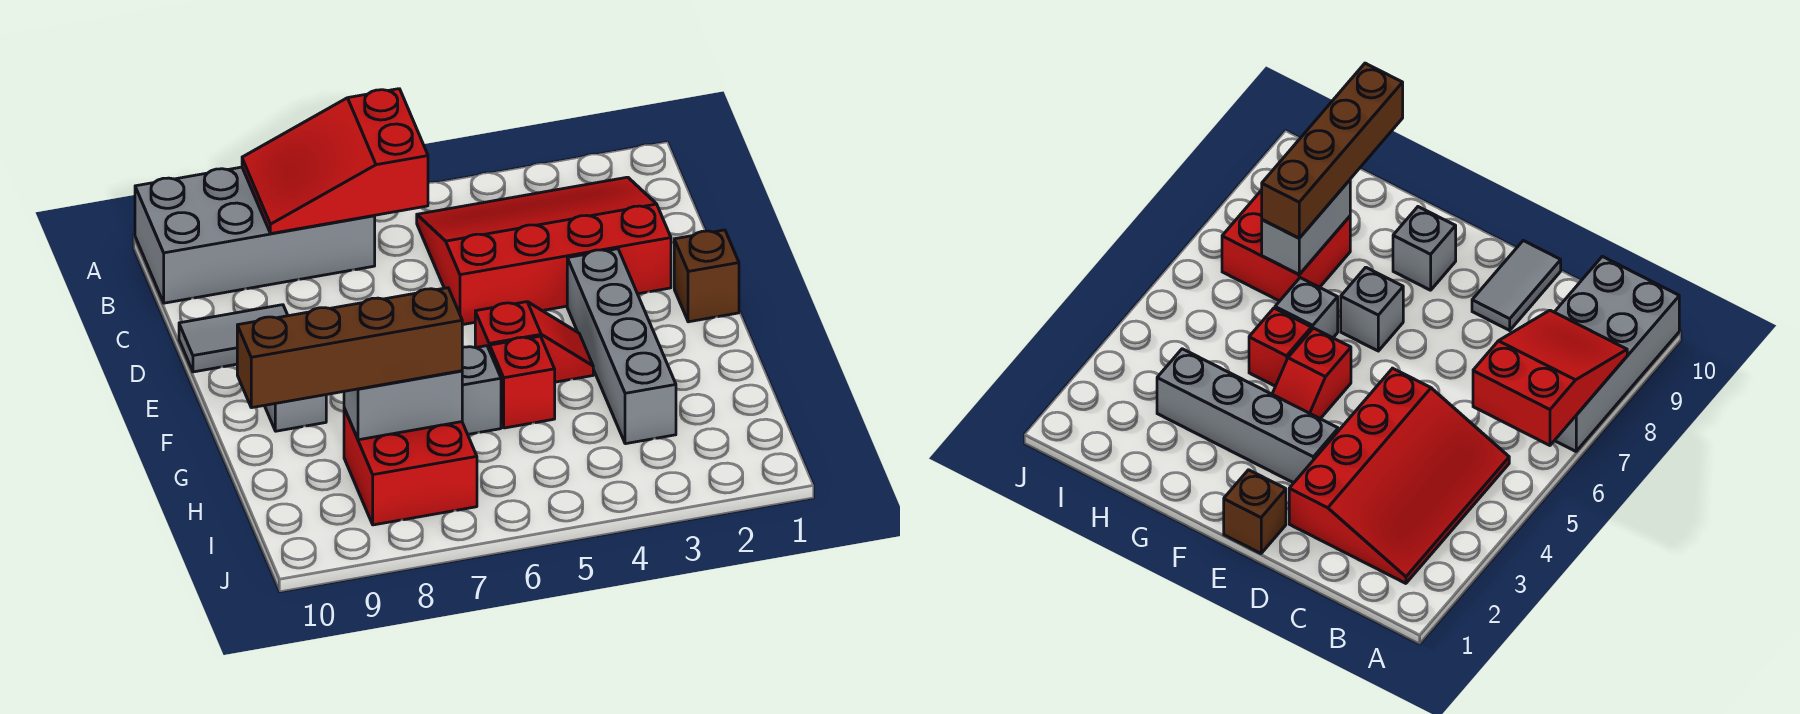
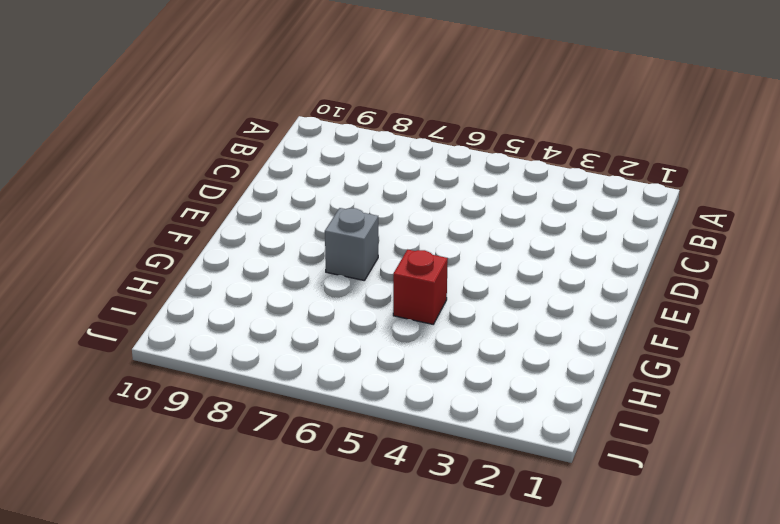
none -> grey brick A7:B10 level 1
none -> red slope B2:D5 level 1 top D
none -> grey tile D9:D10 level 1

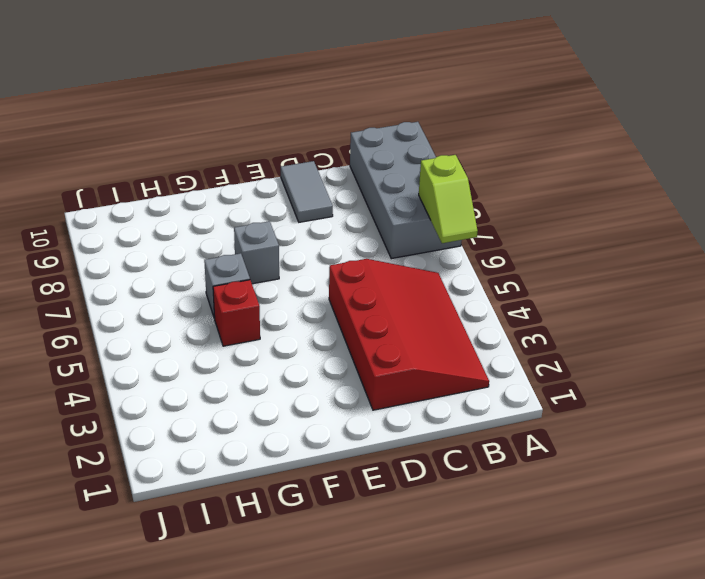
lime slope A6:A7 level 2 top 7 -> red slope A6:B8 level 2 top 6
none -> brown brick E1 level 1
none -> grey brick E3:H3 level 1
none -> red slope F4:F5 level 1 top 5

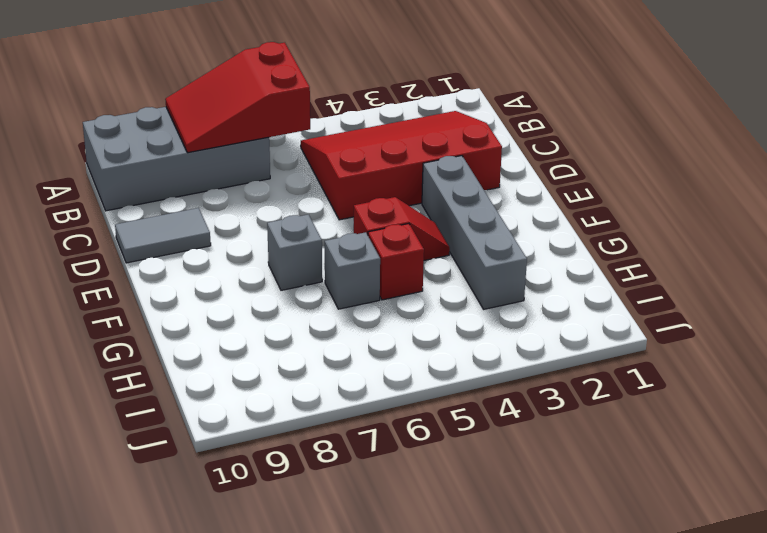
none -> brown brick E1 level 1
none -> grey brick F9 level 1
none -> red brick H7:I8 level 1

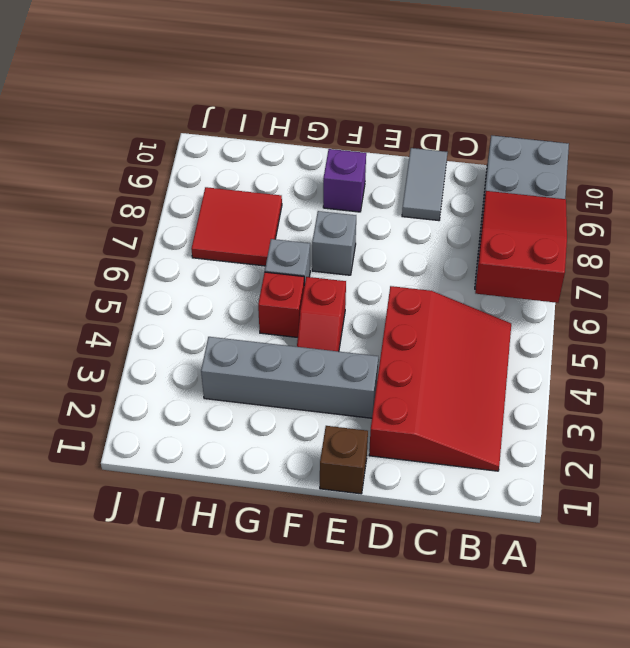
purple brick F9 level 1 -> grey brick F9 level 1
red tile H7:I8 level 1 -> red brick H7:I8 level 1
none -> grey brick H7:H8 level 2
none -> brown brick H7:H10 level 3

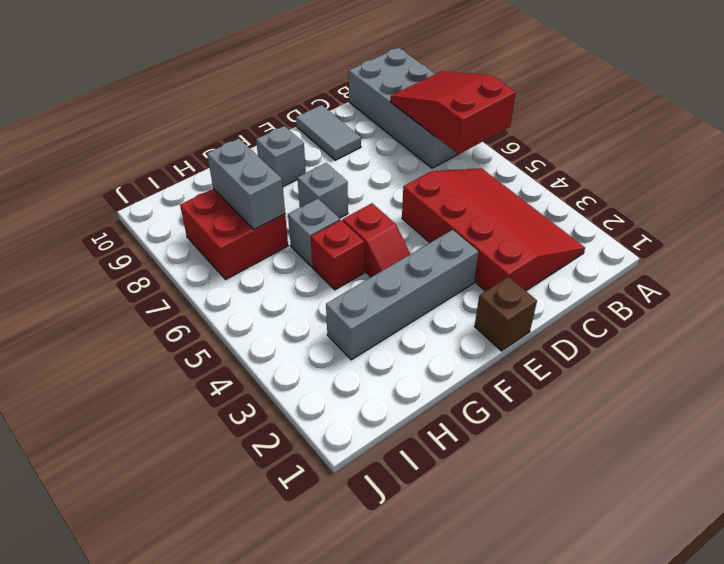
none -> brown brick H7:H10 level 3

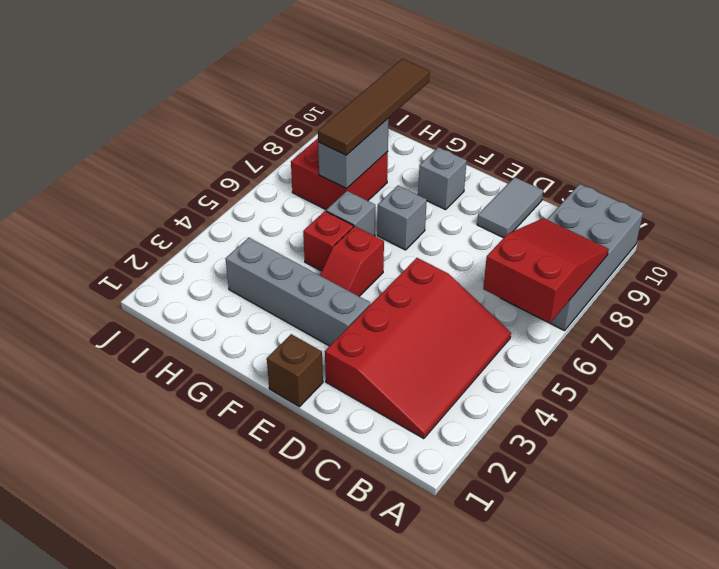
brown tile H7:H10 level 3 -> brown brick H7:H10 level 3

